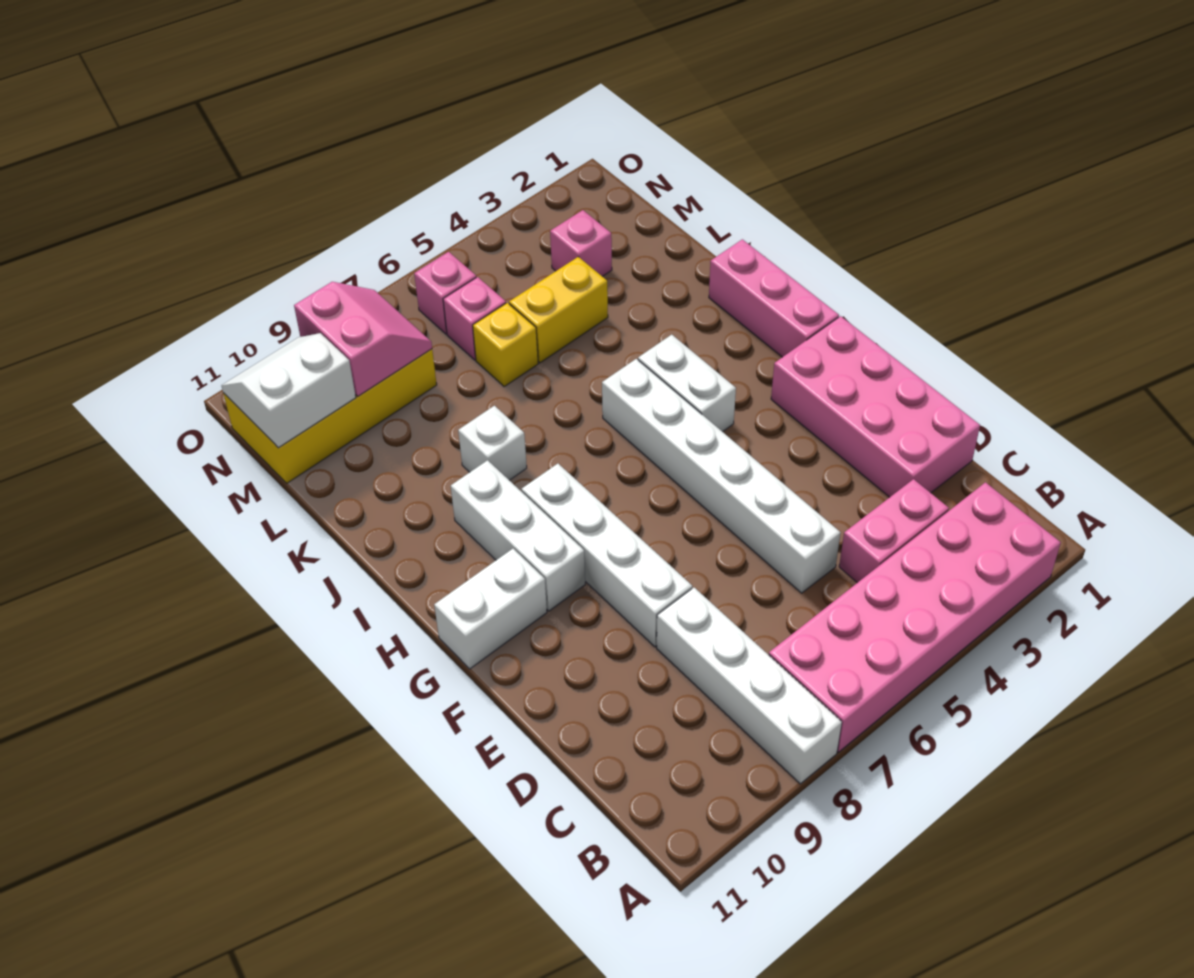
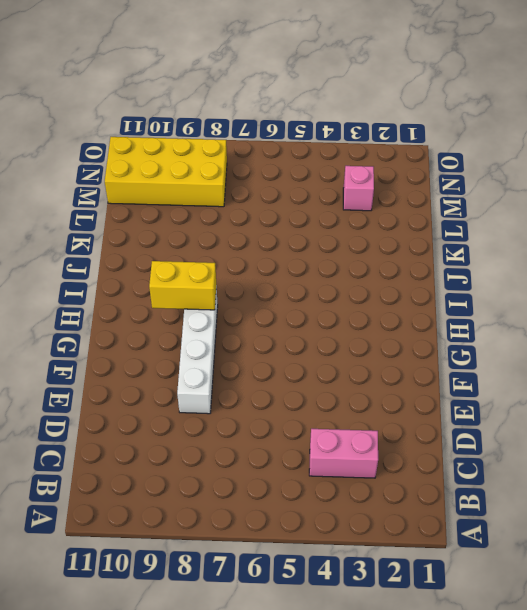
yellow brick H8:H9 level 2 -> yellow brick L4:L5 level 1
none -> pink brick A2:B7 level 1
none -> white brick A8:D8 level 1
none -> pink brick D1:G2 level 1

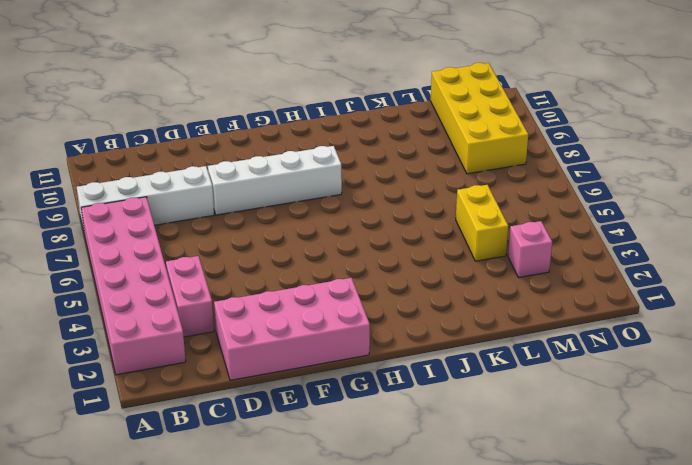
none -> white brick D5:I5 level 1
none -> white brick G9:I9 level 1
none -> white brick G10:G11 level 1

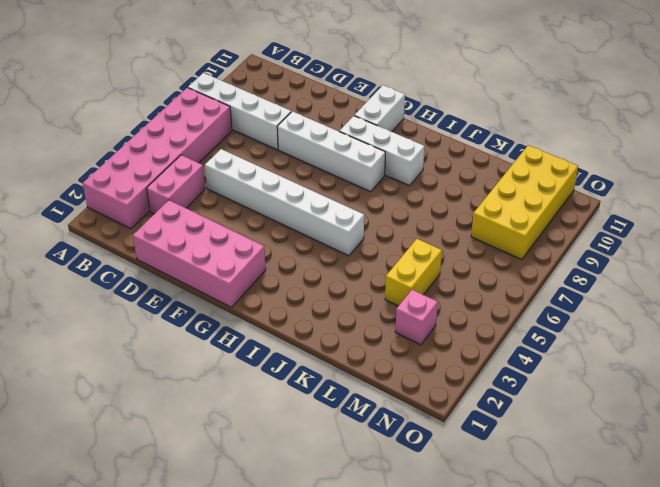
none -> pink brick H1:J1 level 1
none -> white brick H4:I4 level 1
none -> white brick J8 level 1

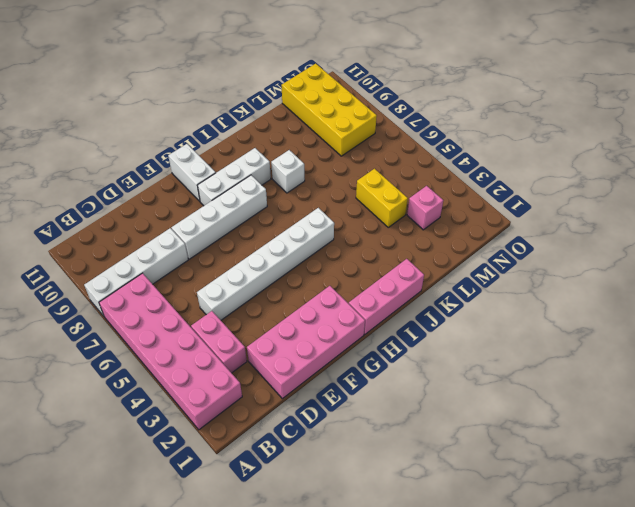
none -> white brick H4:I4 level 1
none -> yellow brick L6 level 1
none -> pink brick M6 level 1

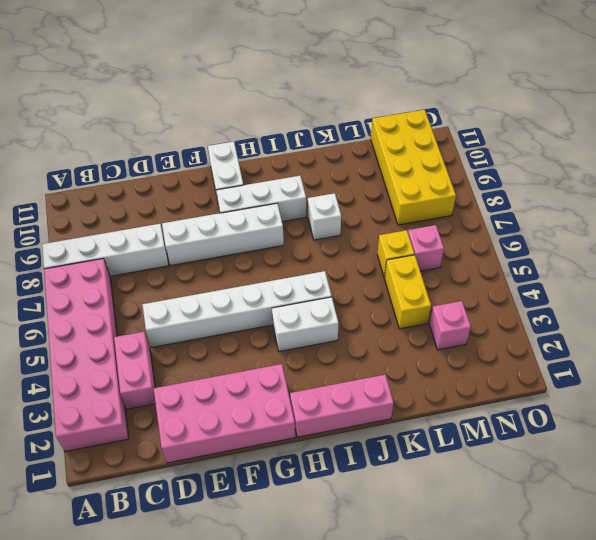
none -> pink brick N6 level 1
none -> pink slope M8:N9 level 2 top 9
none -> white slope M10:N11 level 2 top M

